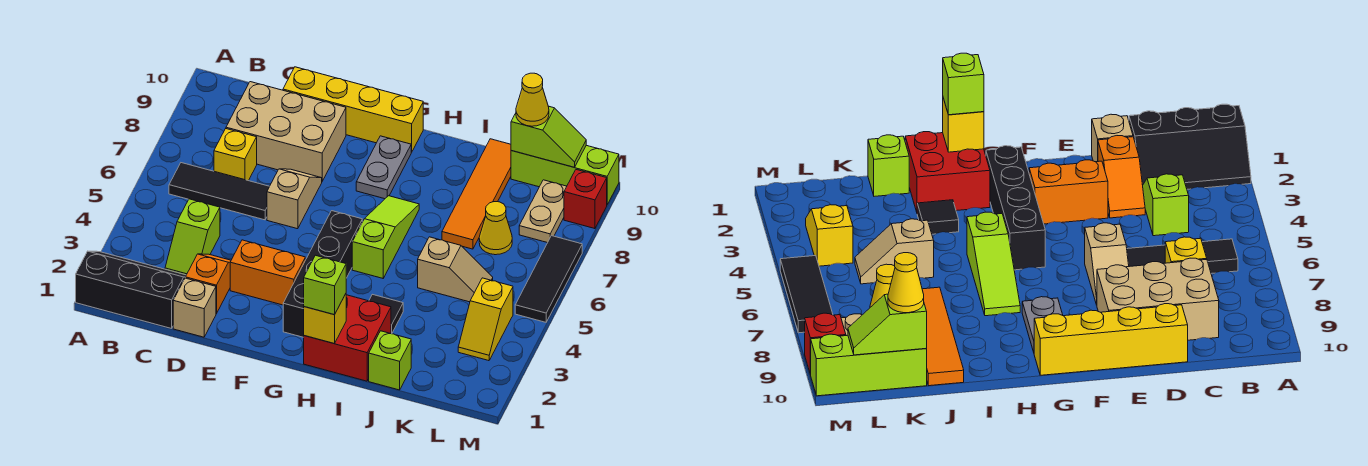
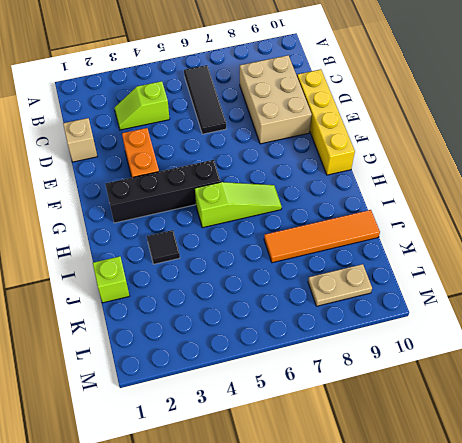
none -> black slope A1:C2 level 1 top 1
none -> yellow brick C7 level 1
none -> orange slope D2:D3 level 1 top 2

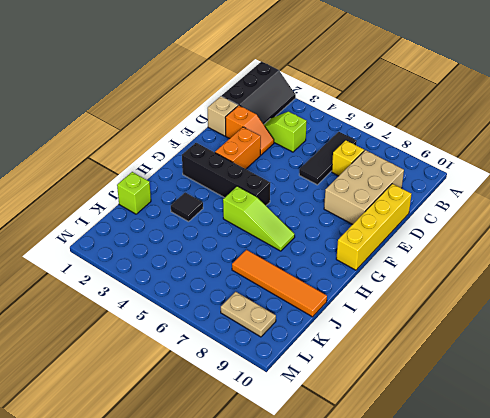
none -> tan slope E6:E7 level 1 top 6
none -> grey plate G8:G9 level 1
none -> red brick H1:I2 level 1

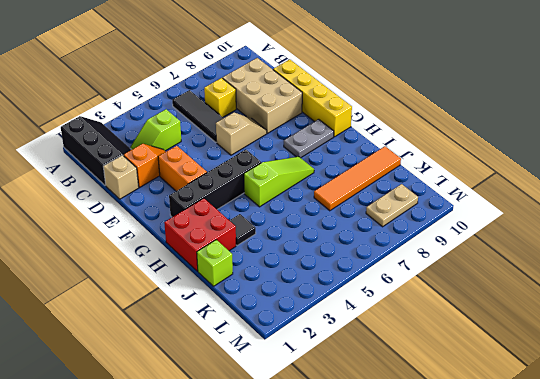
none -> tan slope J5:K5 level 1 top J
none -> yellow cone K7 level 1
none -> lime brick K10:M10 level 1

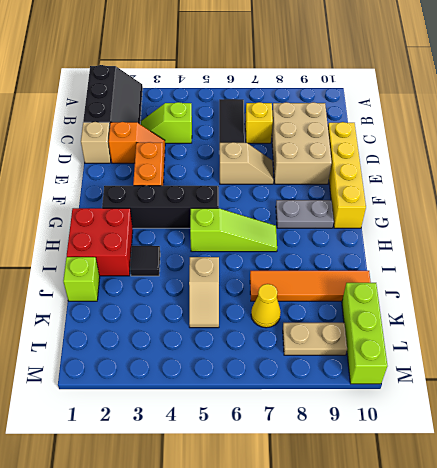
none -> yellow slope L3:L4 level 1 top 4
none -> black tile M5:M7 level 1
none -> red brick M9 level 1

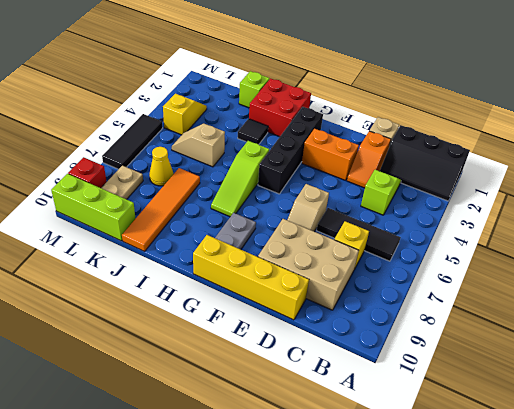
none -> yellow brick H1 level 2
none -> lime slope K10:L10 level 2 top K
none -> lime brick H1 level 3

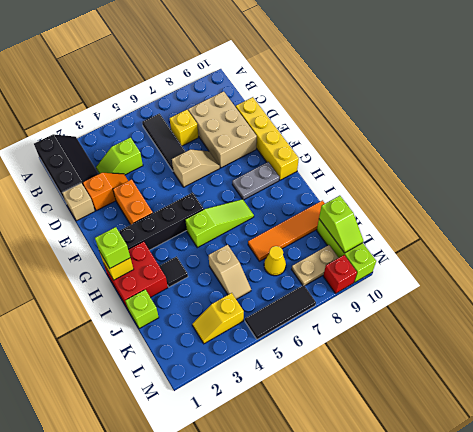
none -> yellow cone K10 level 3

